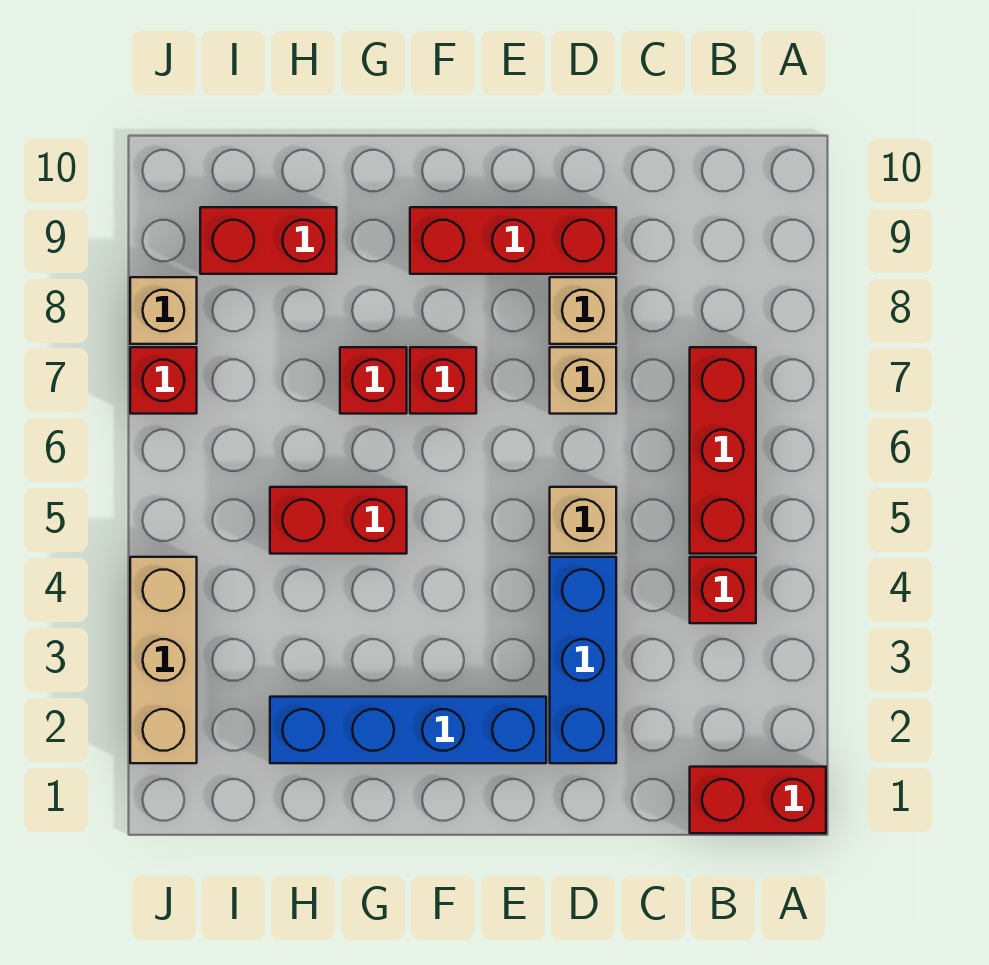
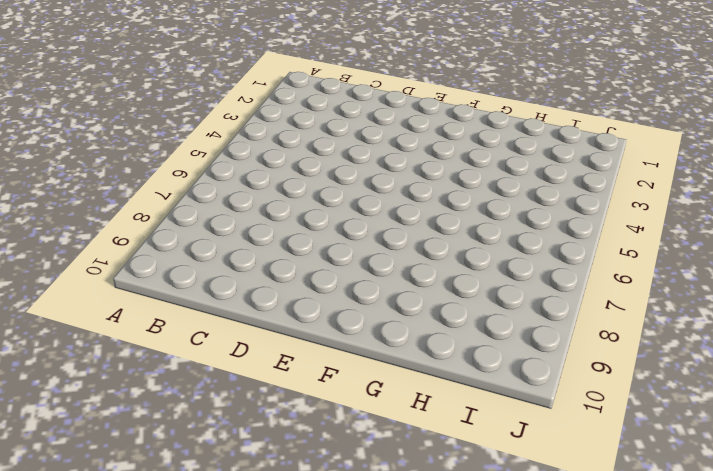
none -> red brick A1:B1 level 1
none -> red brick B4 level 1
none -> red brick B5:B7 level 1

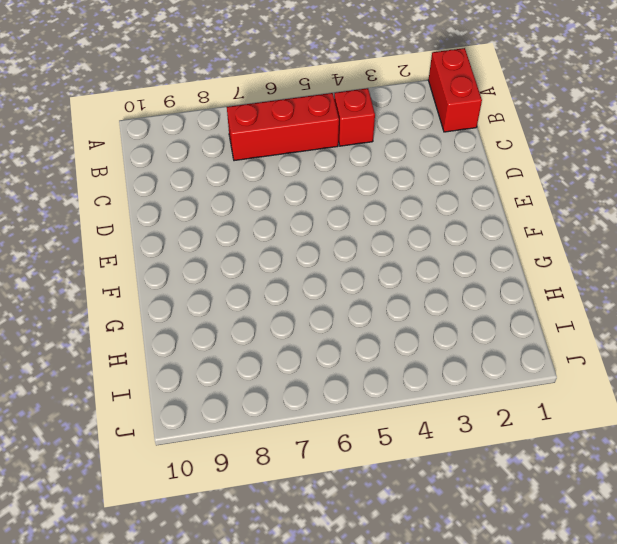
none -> blue brick D2:D4 level 1
none -> tan brick D5 level 1
none -> tan brick D7 level 1

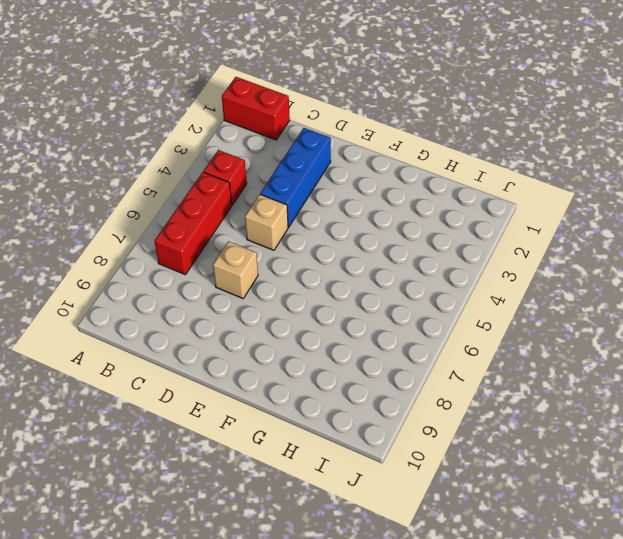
none -> tan brick D8 level 1
none -> red brick D9:F9 level 1
none -> blue brick E2:H2 level 1

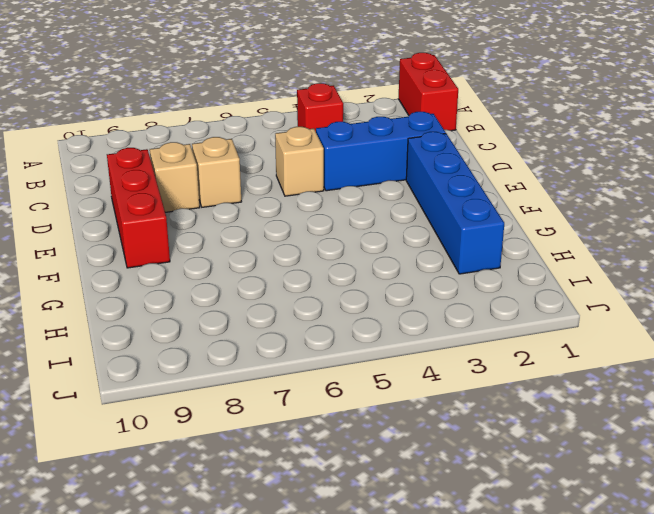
none -> red brick B5:B7 level 1
none -> red brick F7 level 1
none -> red brick G5:H5 level 1

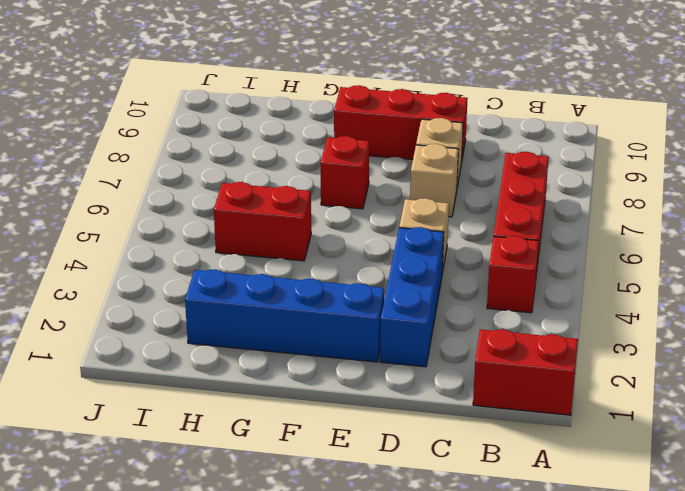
none -> red brick G7 level 1
none -> red brick H9:I9 level 1
none -> tan brick J2:J4 level 1

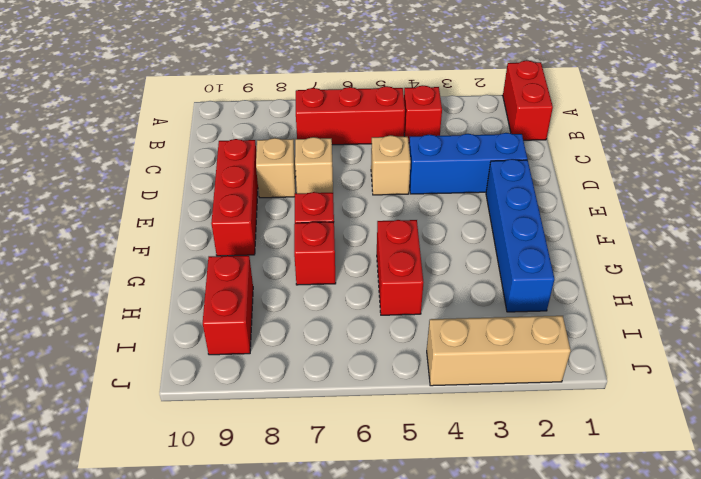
none -> red brick J7 level 1
none -> tan brick J8 level 1

